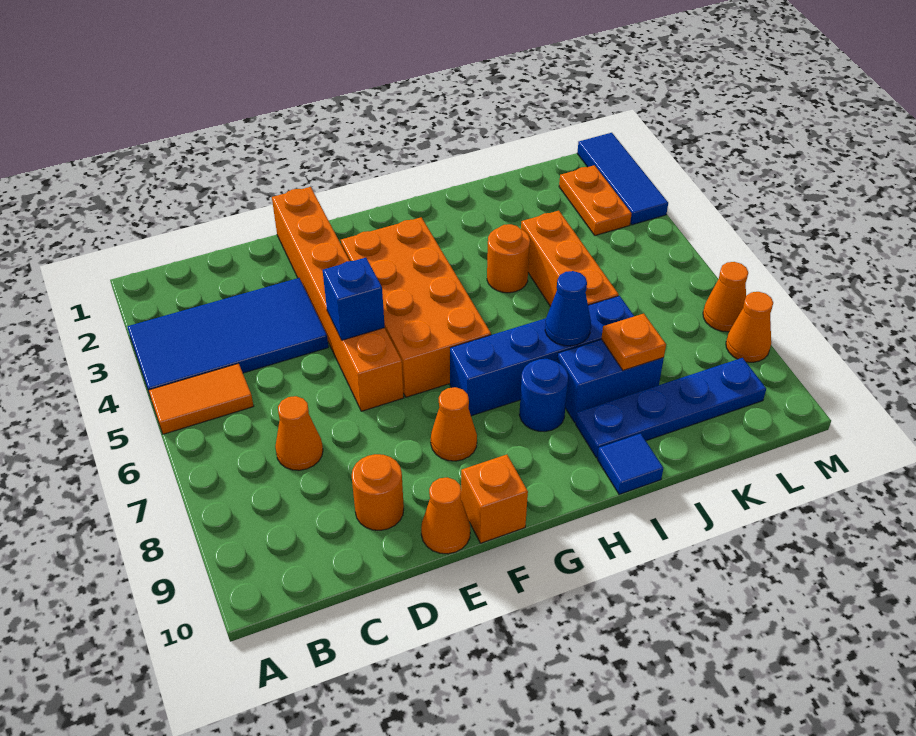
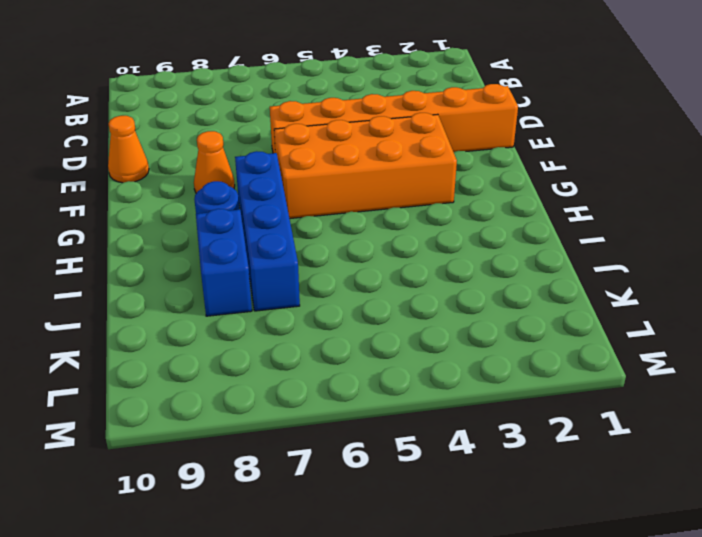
none -> blue tile A3:D4 level 1
none -> orange tile A5:B5 level 1
none -> orange cone C7 level 1

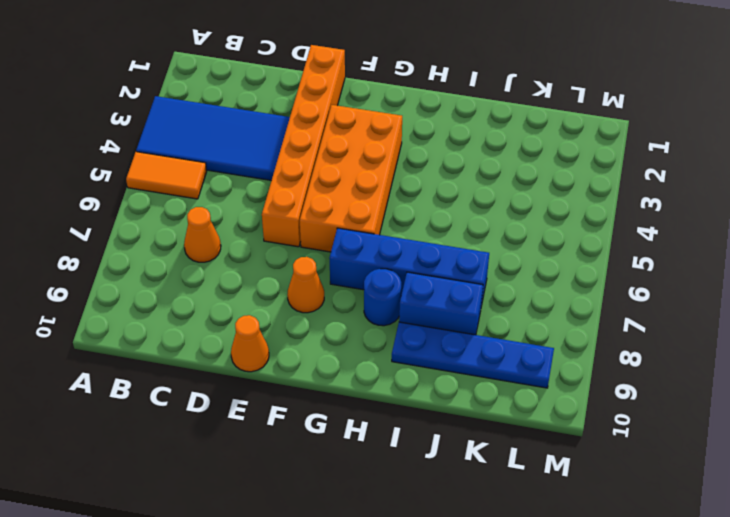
none -> orange round brick D9 level 1
none -> orange brick F10 level 1
none -> orange round brick I4 level 1

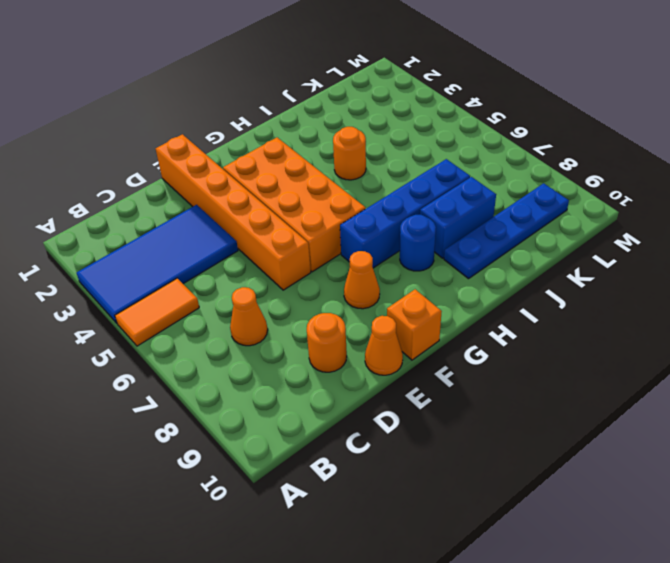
none -> blue tile I10 level 1
none -> orange brick J4:J6 level 1
none -> orange plate L2:L3 level 1

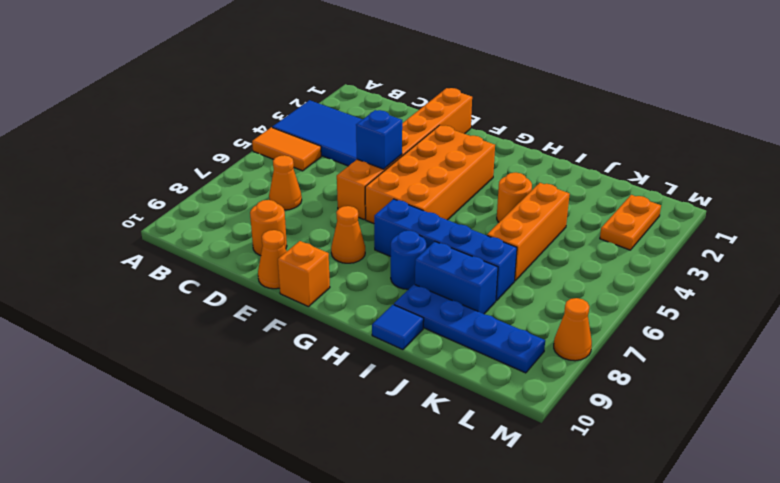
none -> blue tile M1:M3 level 1
none -> orange cone M7 level 1
none -> blue cone I7 level 2

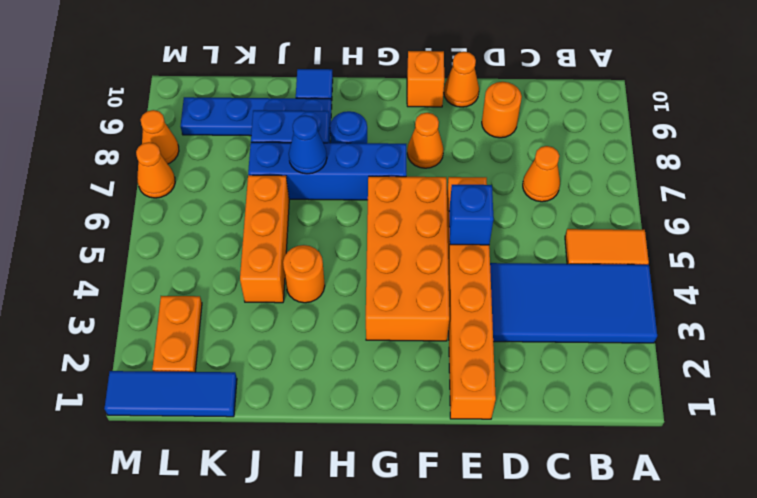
blue tile K1:M1 level 1 -> blue tile M1:M3 level 1
none -> orange plate J8 level 2

